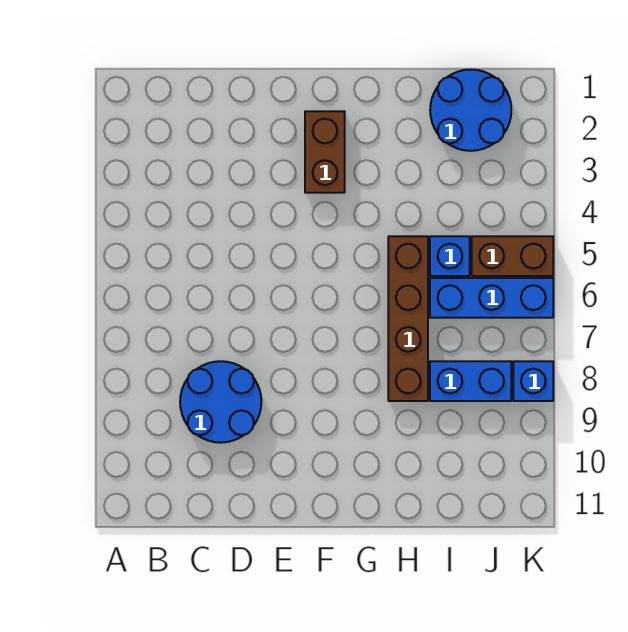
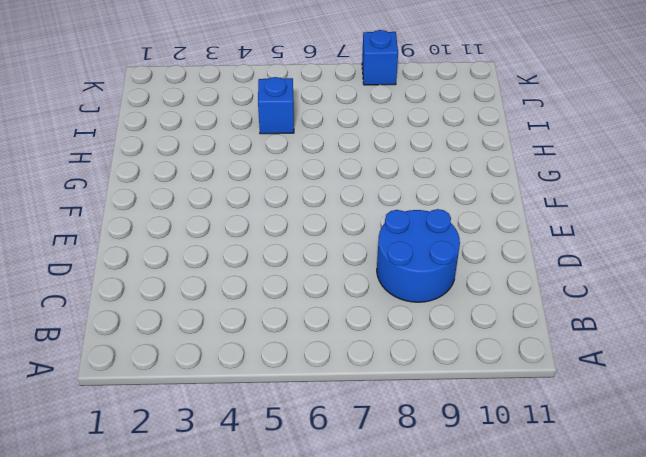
none -> brown brick F2:F3 level 1
none -> brown brick H5:H8 level 1

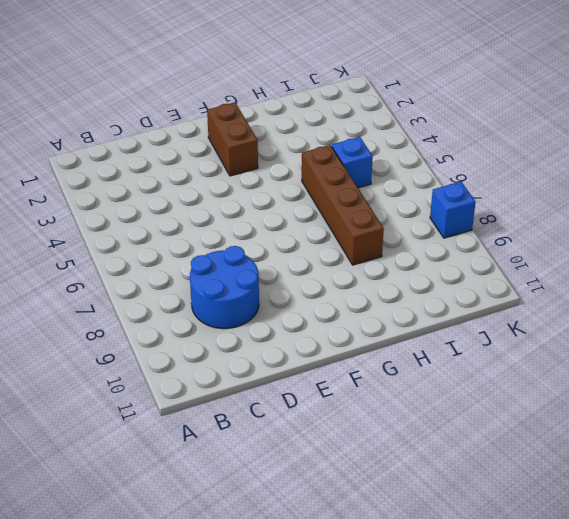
none -> blue round brick I1:J2 level 1
none -> blue brick I6:K6 level 1

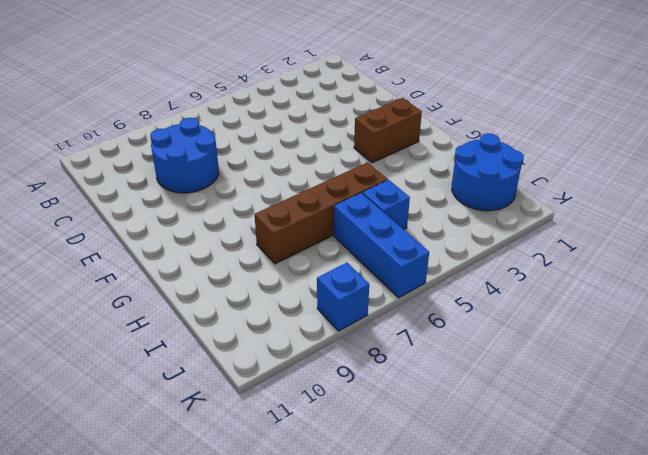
none -> blue brick I8:J8 level 1
none -> brown brick J5:K5 level 1

